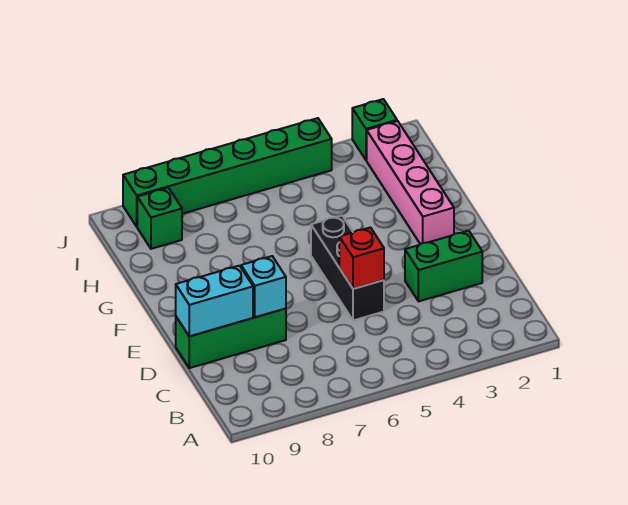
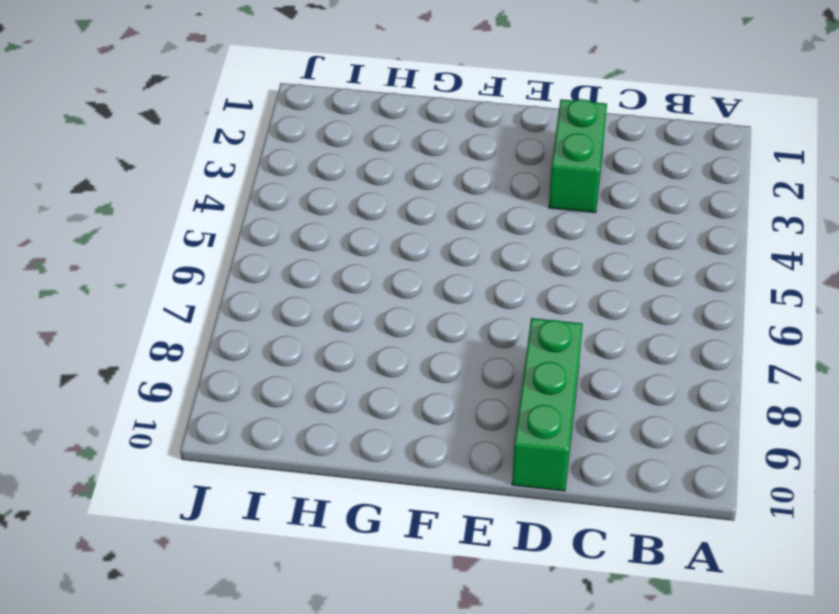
none -> black brick D5:F5 level 1
none -> pink brick F2:I2 level 1

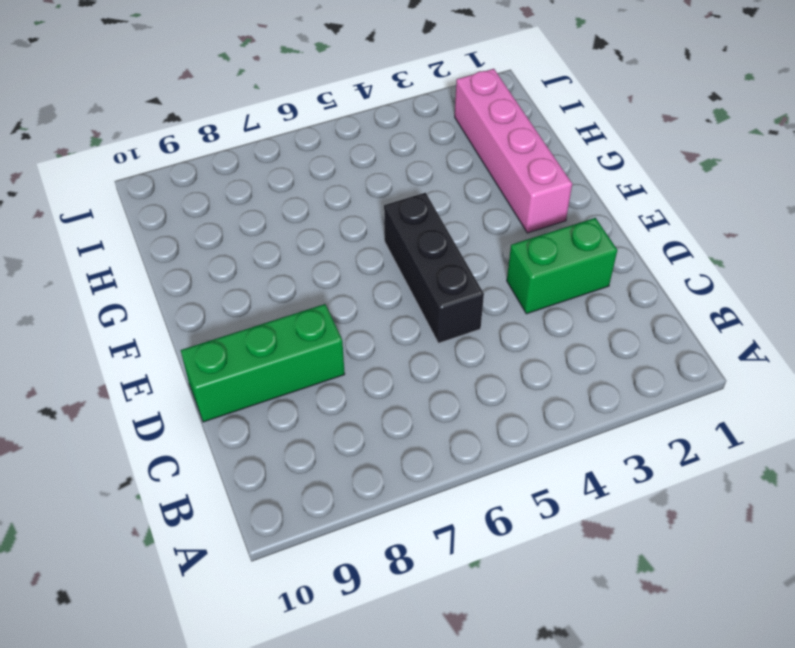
none -> green brick I9 level 1
none -> green brick J2 level 1

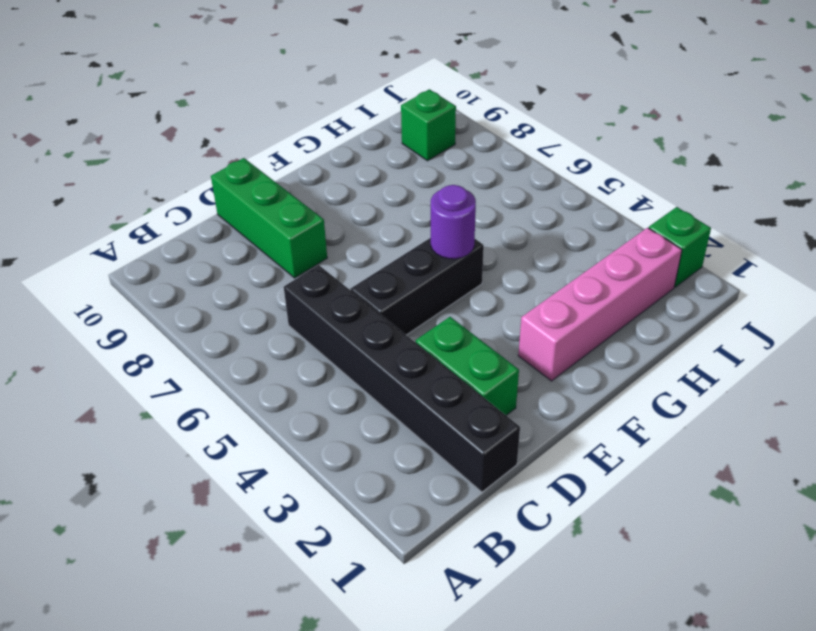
black brick C1:C6 level 1 -> none
purple round brick F5 level 2 -> none
none -> green brick J4:J9 level 1
none -> red brick D5 level 2

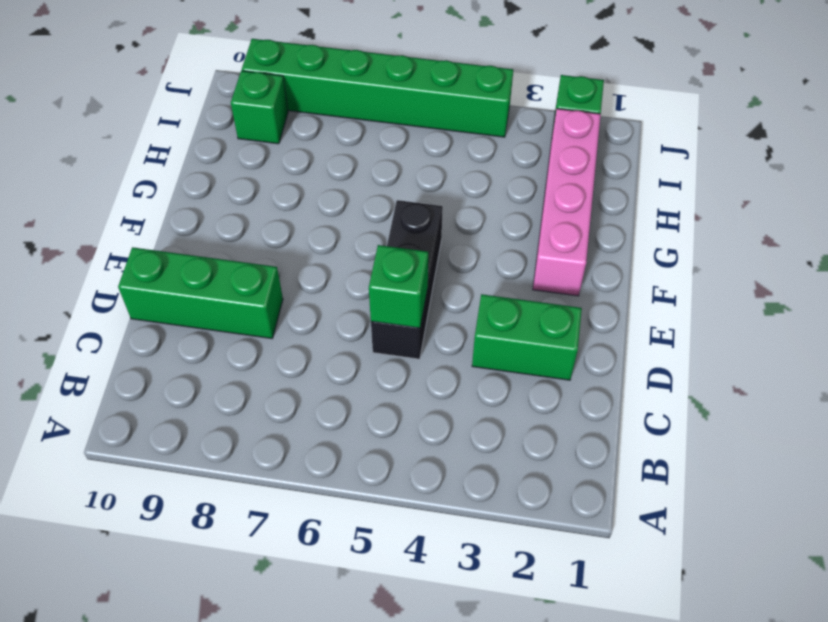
green brick D5 level 2 -> red brick D5 level 2
none -> cyan brick D8 level 2
none -> cyan brick D9:D10 level 2

